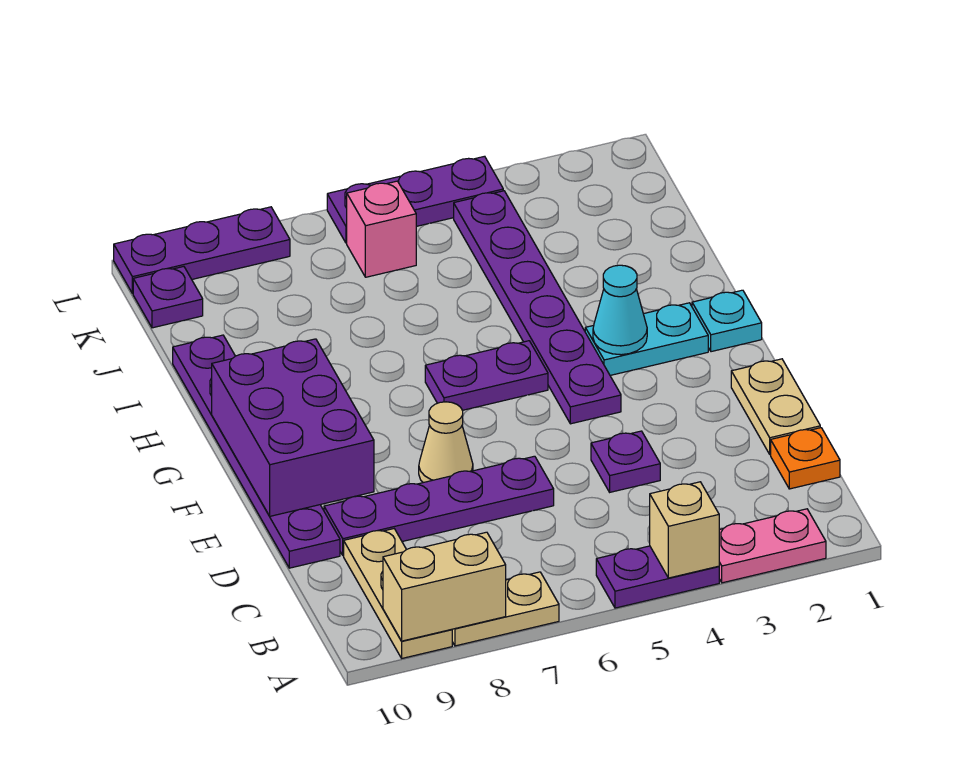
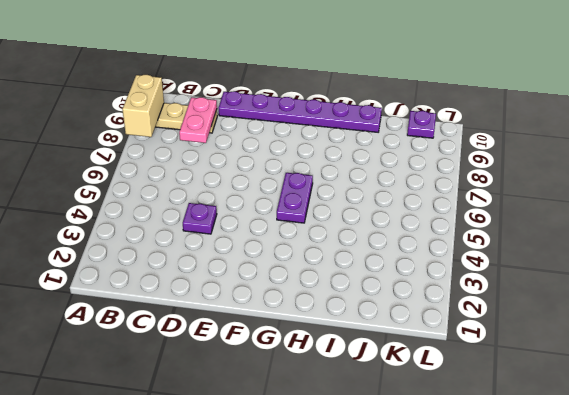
pink plate C8:C9 level 2 -> pink plate A2:A3 level 1
none -> purple plate A4:A5 level 1
none -> tan plate A7:A8 level 1
none -> orange plate C1 level 1

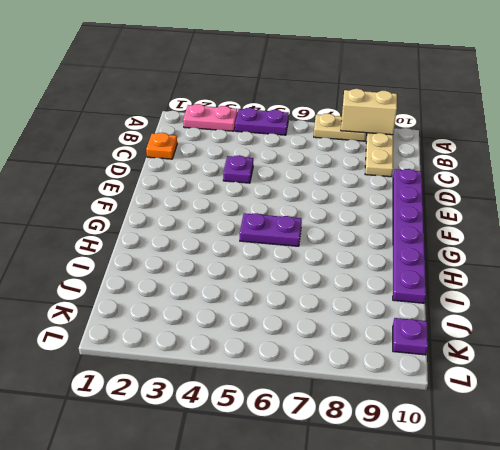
none -> tan plate D1:E1 level 1
none -> purple plate D6:D9 level 1
none -> tan cone E7 level 1

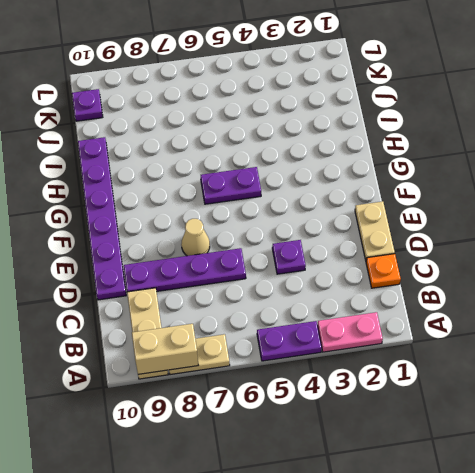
none -> purple plate F4:K4 level 1
none -> cyan plate G1 level 1
none -> cyan plate G2:G3 level 1

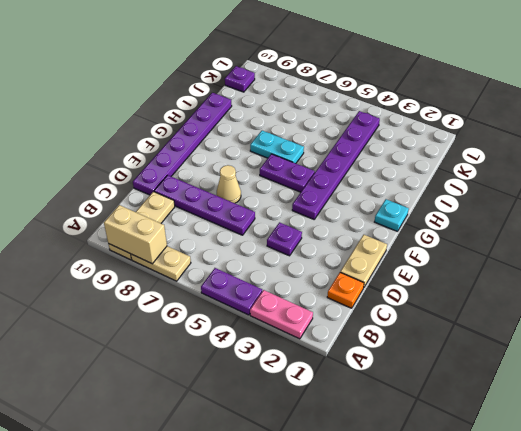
cyan plate H6:H7 level 1 -> cyan plate G2:G3 level 1
none -> pink brick K6 level 1
none -> purple plate L4:L6 level 1
none -> purple plate L8:L10 level 1

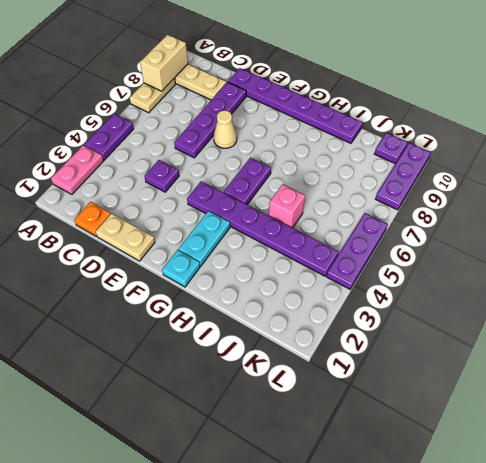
pink brick I5 level 1 -> pink brick K6 level 1
none -> tan brick A4 level 2
none -> purple brick E9:G10 level 2
none -> cyan cone G3 level 2

